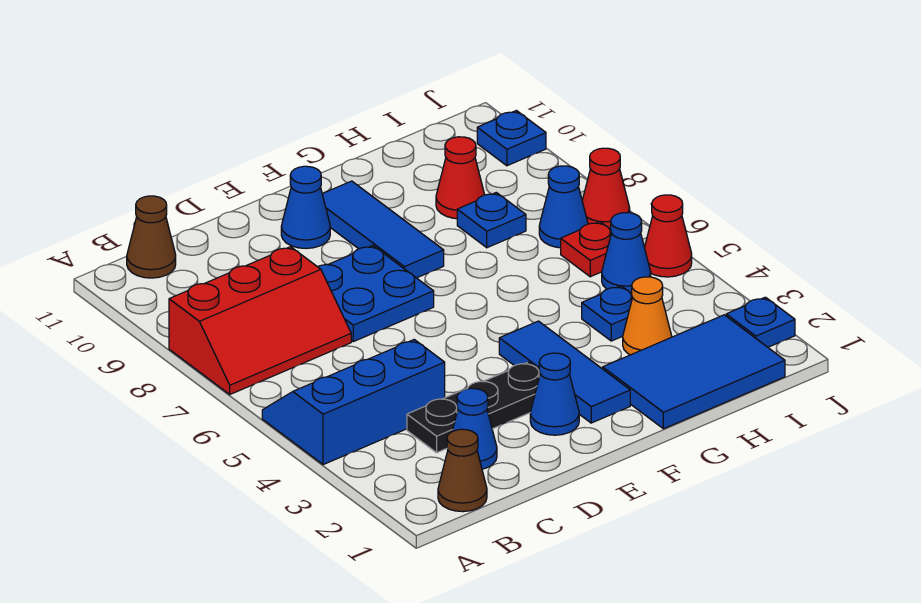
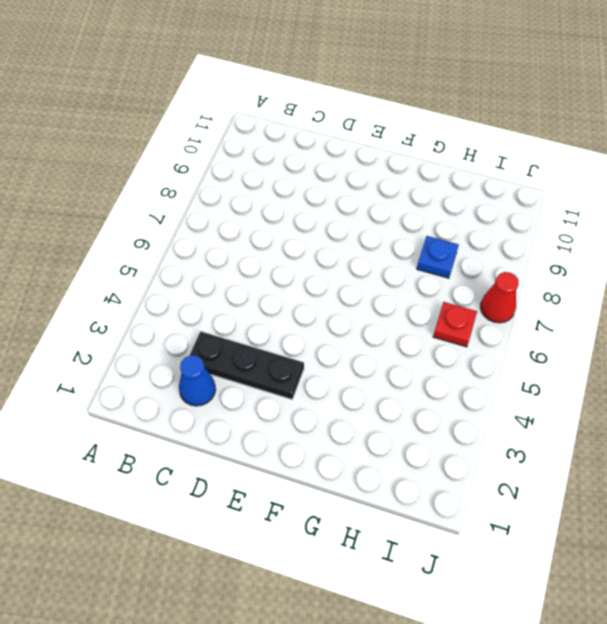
none -> blue slope A4:C5 level 1 top 4
none -> red slope A7:C8 level 1 top 8
none -> brown cone B1 level 1

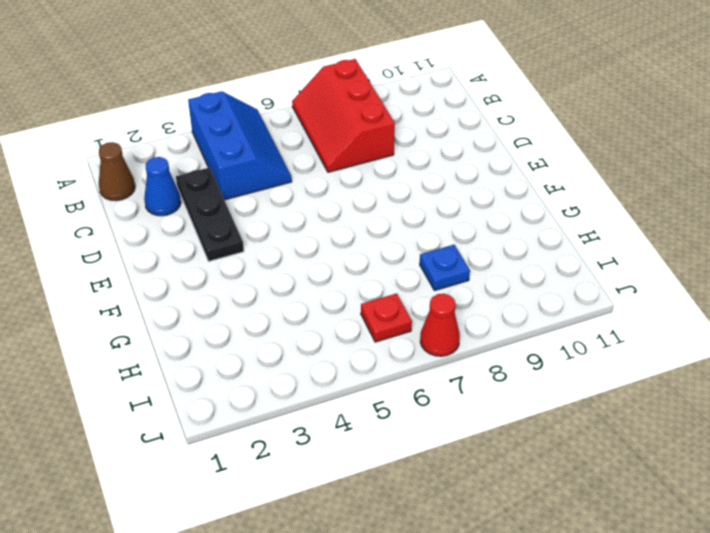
none -> brown cone B11 level 1
none -> blue plate D7:E8 level 1
none -> blue cone E2 level 1

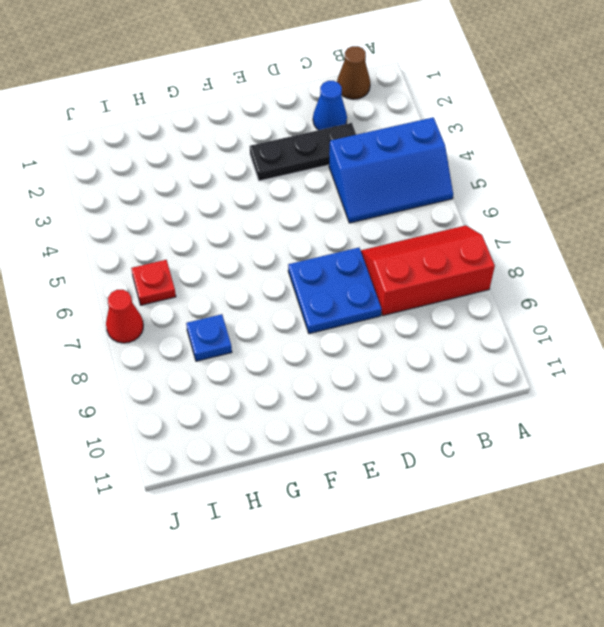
none -> brown cone B11 level 1
none -> blue cone E2 level 1
none -> blue cone E10 level 1

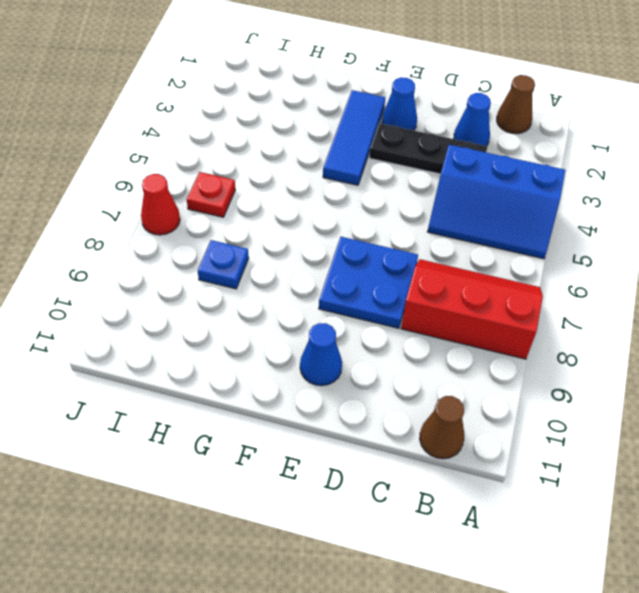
none -> blue tile F8:F10 level 1
none -> blue tile G1:I2 level 1
none -> orange cone H3 level 1

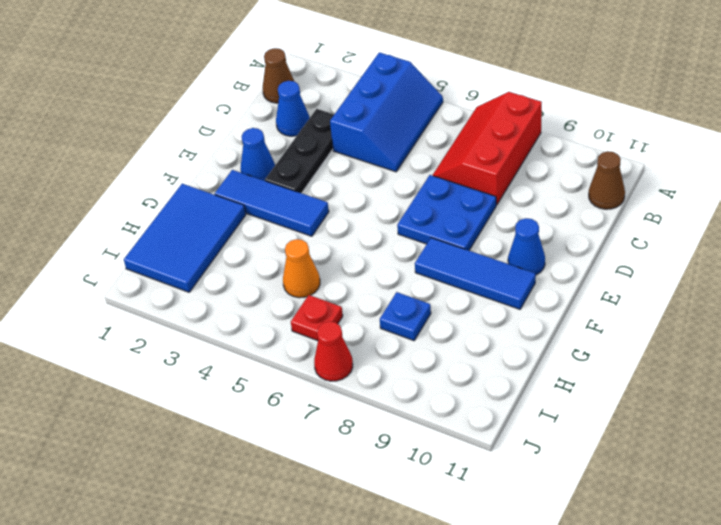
orange cone H5 level 1 -> orange cone H3 level 1
none -> blue plate H4 level 1
none -> red cone H9 level 1
none -> blue cone I5 level 1

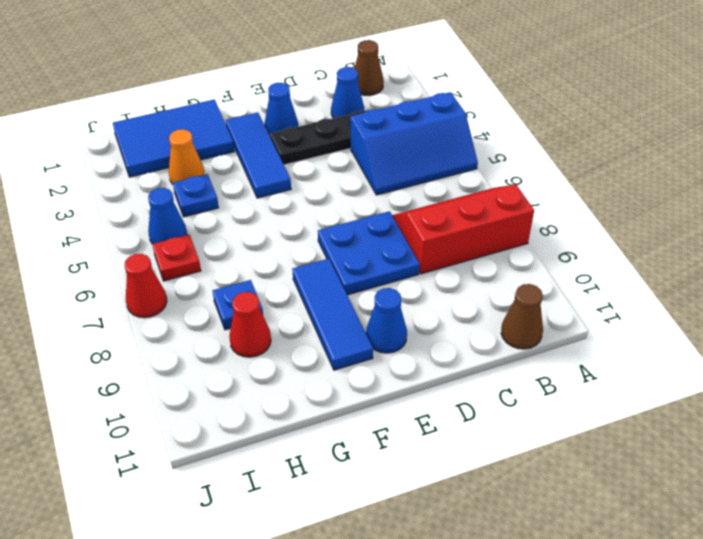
none -> blue cone I7 level 1
none -> blue plate J2 level 1
none -> red cone J5 level 1

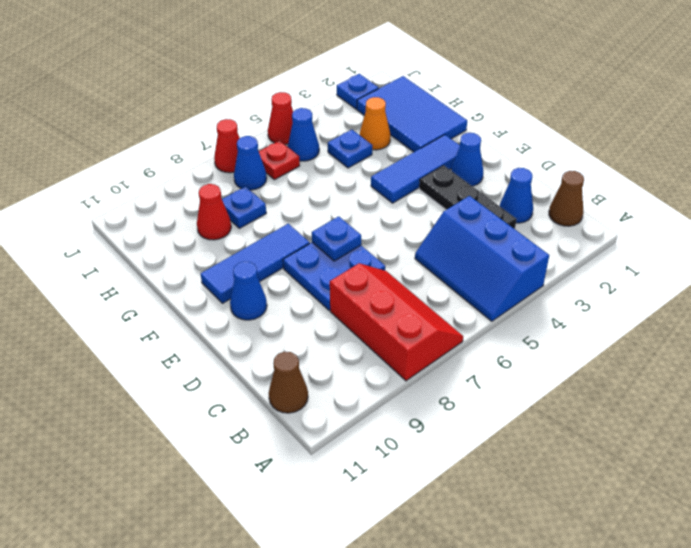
blue plate E7 level 2 -> blue plate J10 level 1

